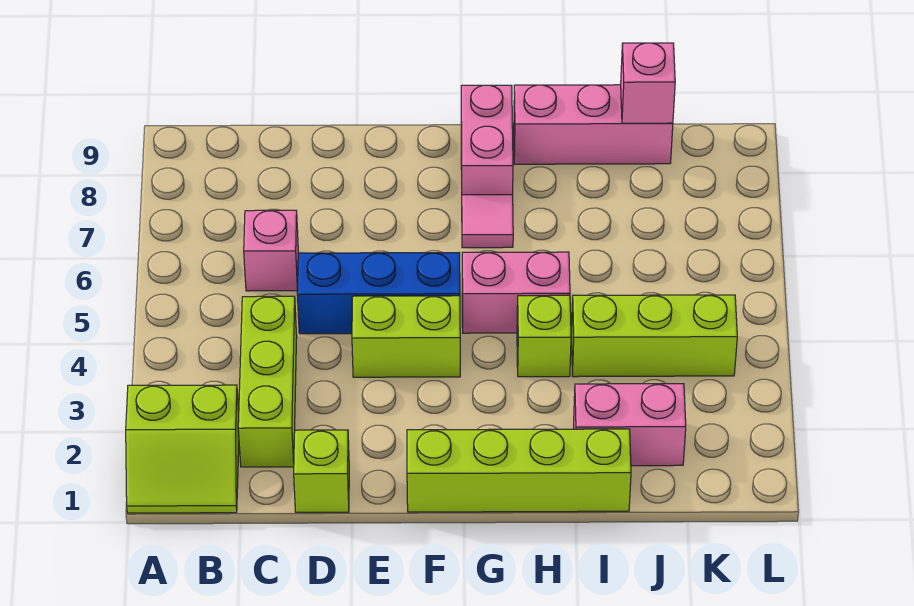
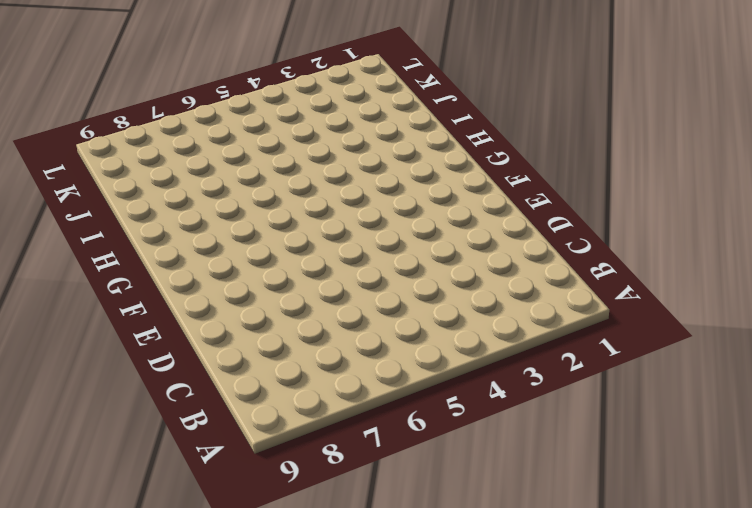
none -> lime slope A1:B2 level 1 top 2
none -> lime brick C2:C4 level 1
none -> pink brick C6 level 1

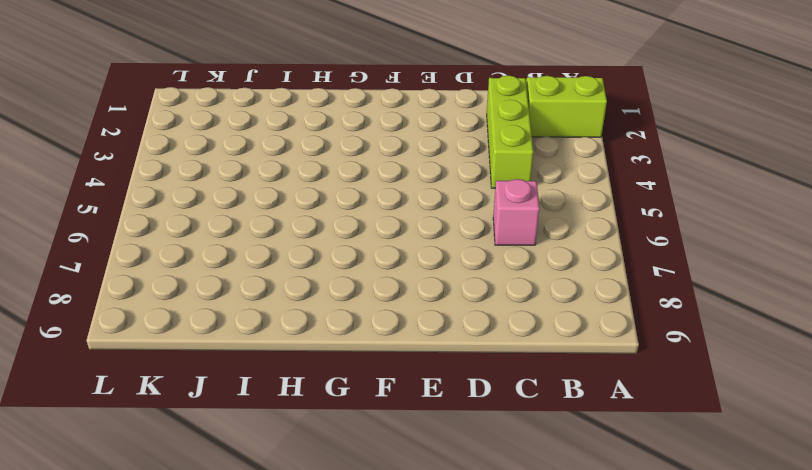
none -> lime brick D1 level 1
none -> blue brick D5:F5 level 1
none -> lime brick E4:F4 level 1

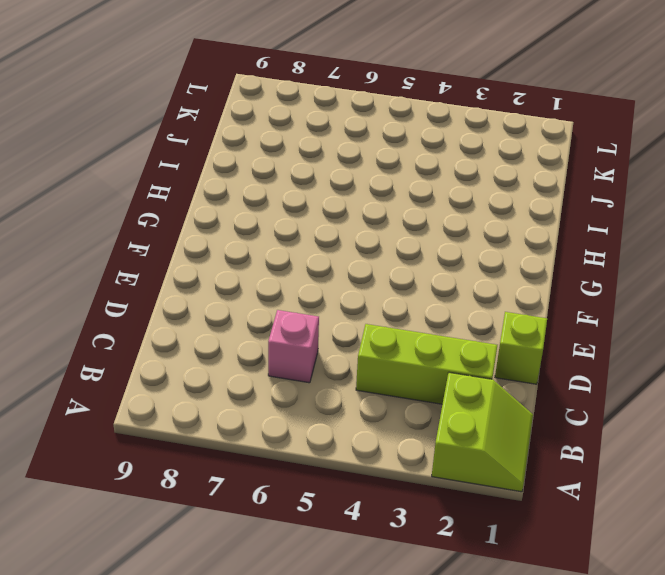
none -> blue brick D5:F5 level 1
none -> lime brick E4:F4 level 1
none -> lime brick F1:I1 level 1

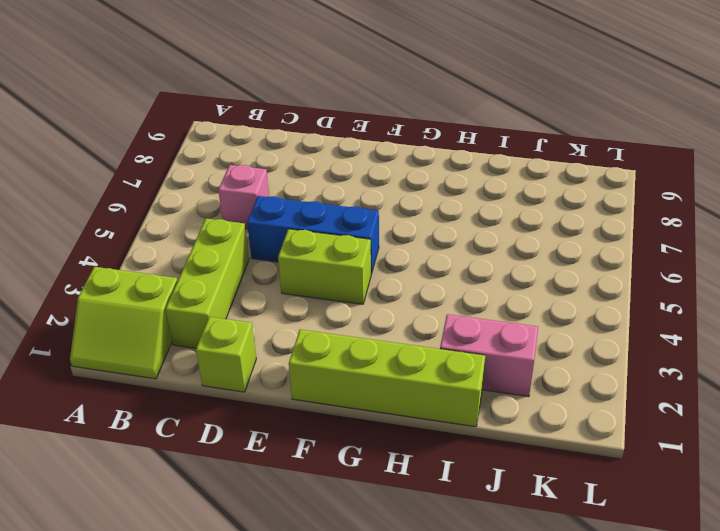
none -> pink brick G5:H5 level 1
none -> pink tile G7 level 1
none -> pink brick G8:G9 level 1

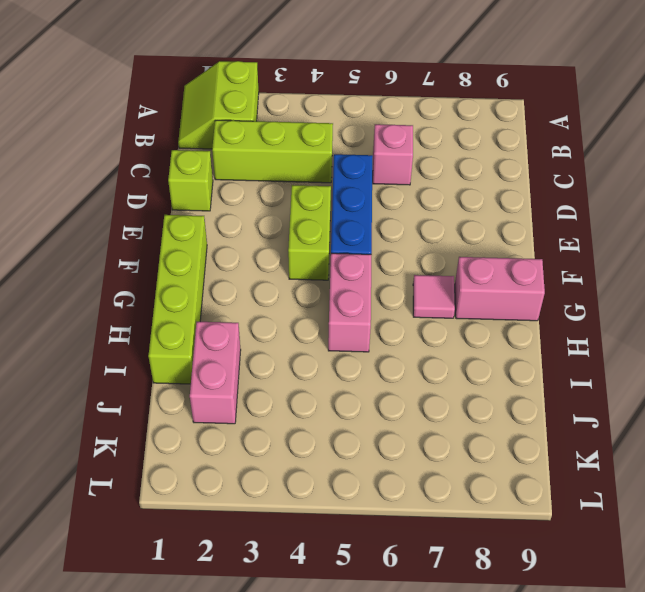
none -> lime brick H4 level 1
none -> pink brick H9:J9 level 1
none -> lime brick I4:K4 level 1

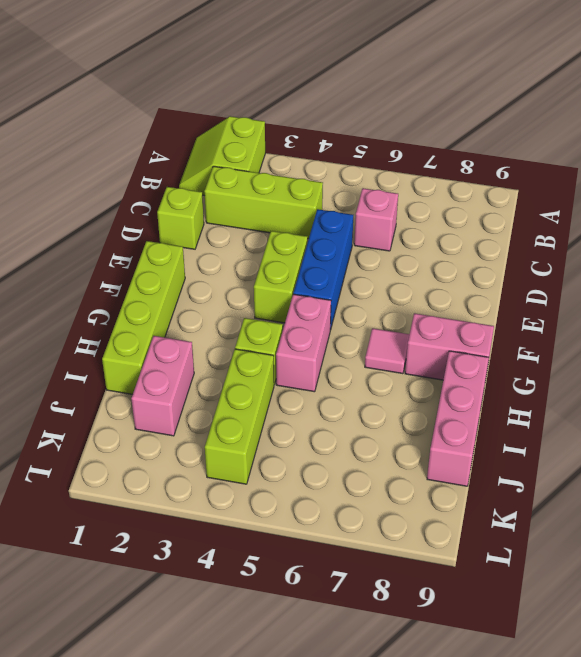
none -> pink brick J9 level 2

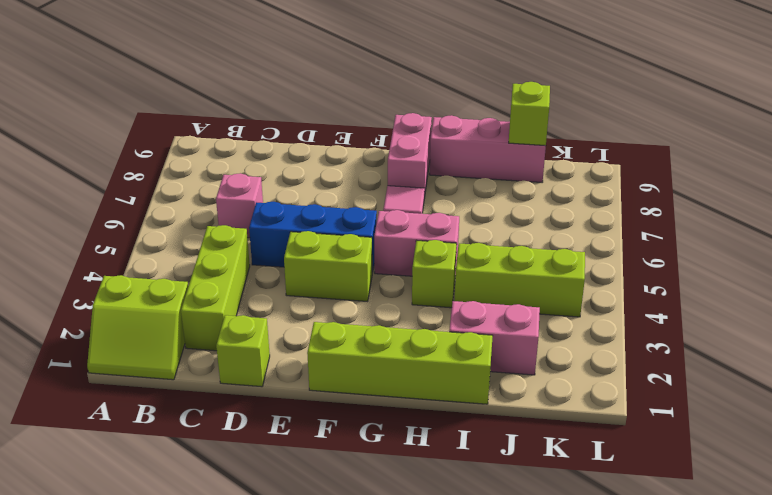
lime brick J9 level 2 -> pink brick J9 level 2

